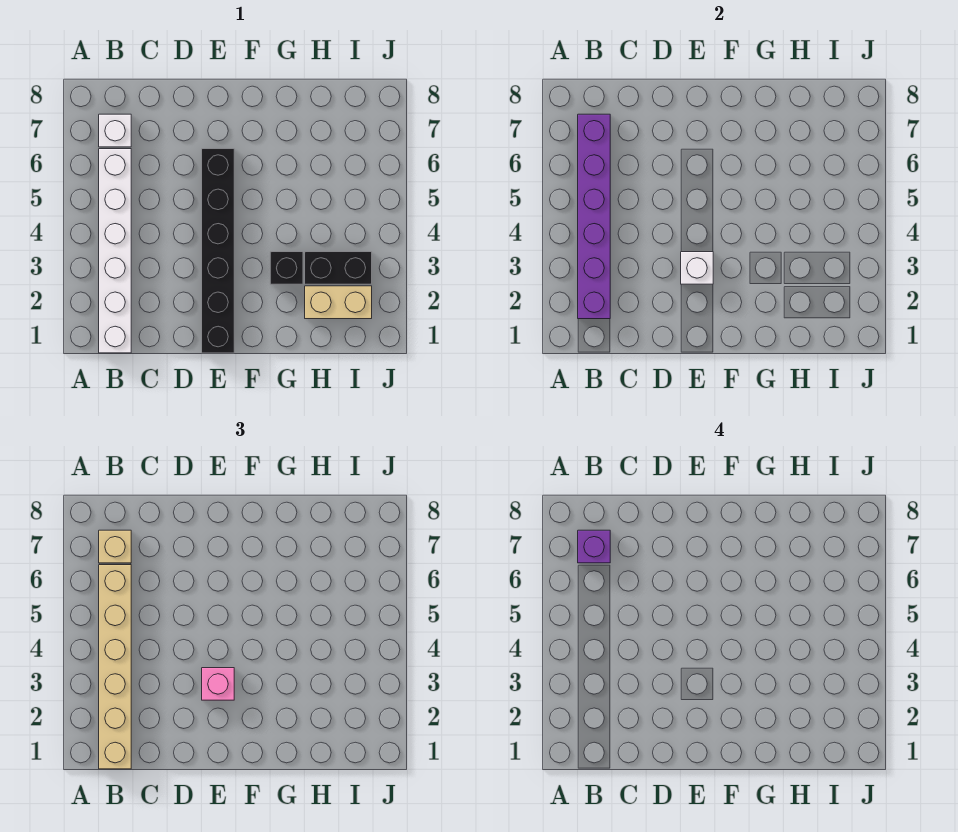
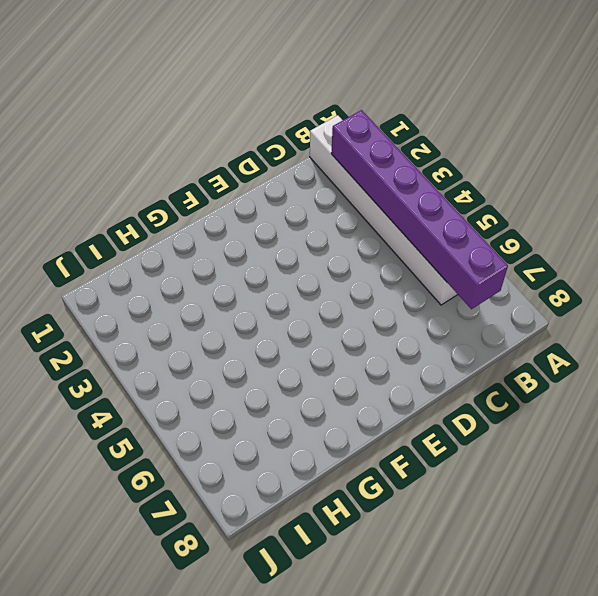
none -> white brick B7 level 1
none -> black brick E1:E6 level 1
none -> black brick G3 level 1

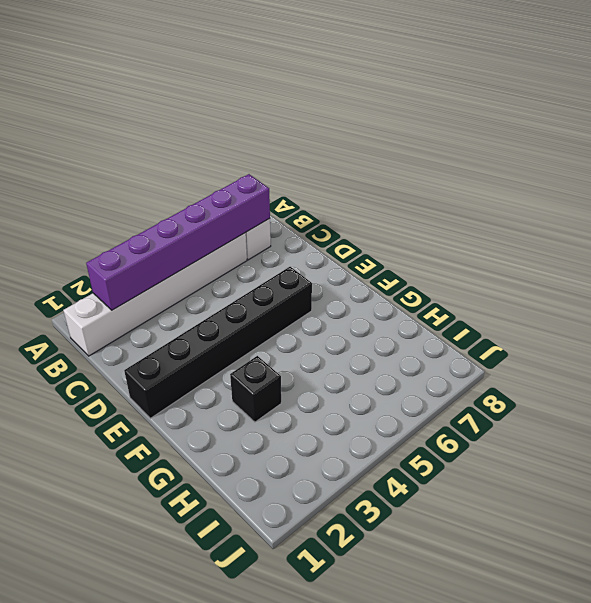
none -> tan brick H2:I2 level 1
none -> black brick H3:I3 level 1
none -> white brick E3 level 2

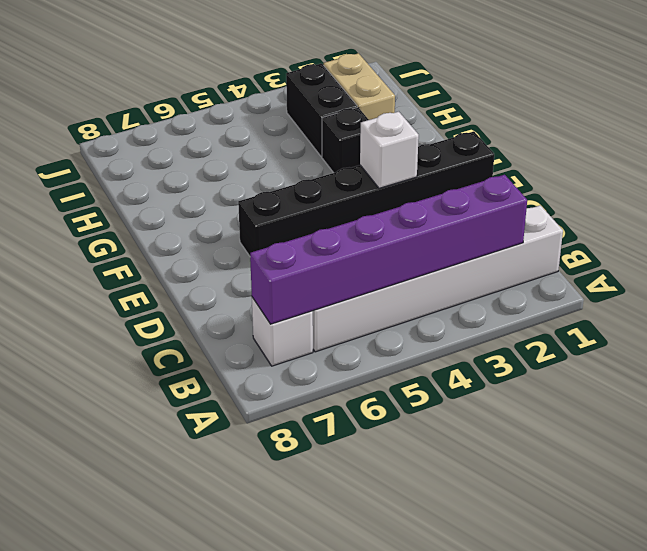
none -> tan brick B1:B6 level 3
none -> tan brick B7 level 3
none -> pink brick E3 level 3

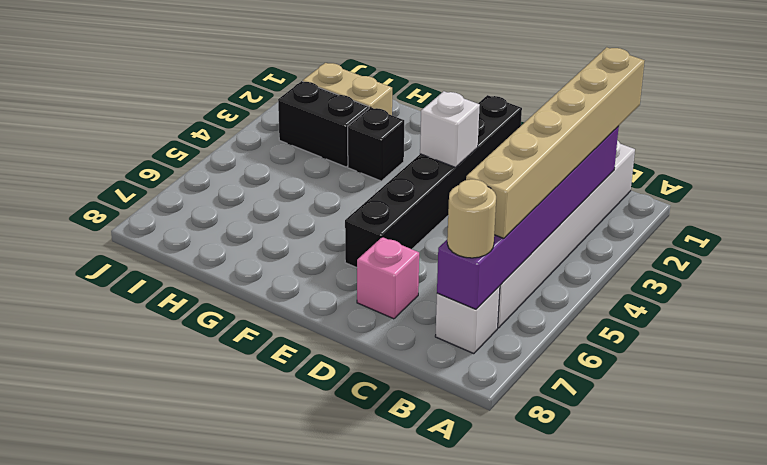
tan round brick B7 level 3 -> tan brick B7 level 3
pink brick D7 level 1 -> pink brick E3 level 3
none -> purple brick B7 level 4

